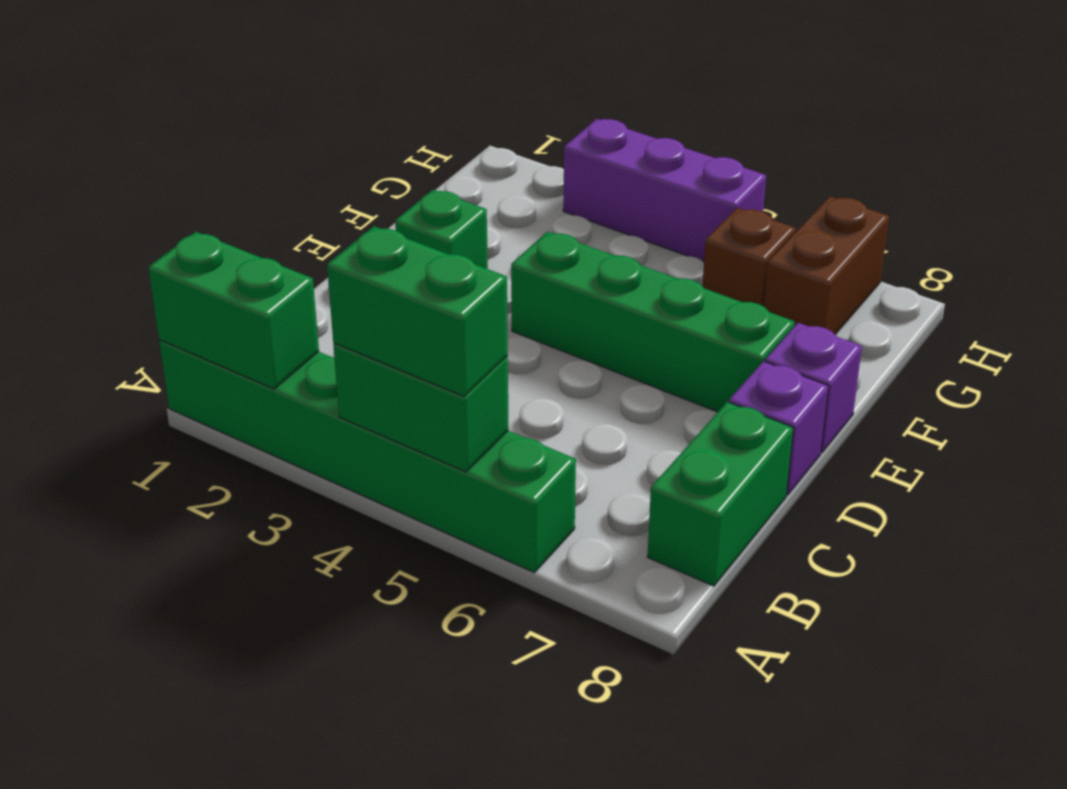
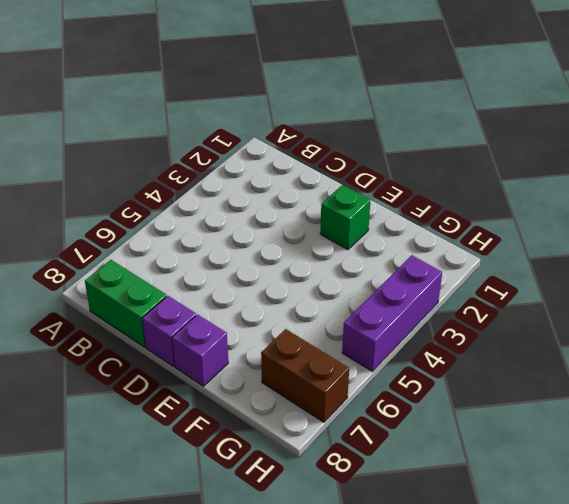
none -> green brick A1:A6 level 1
none -> green brick E4:E7 level 1
none -> brown brick G6 level 1

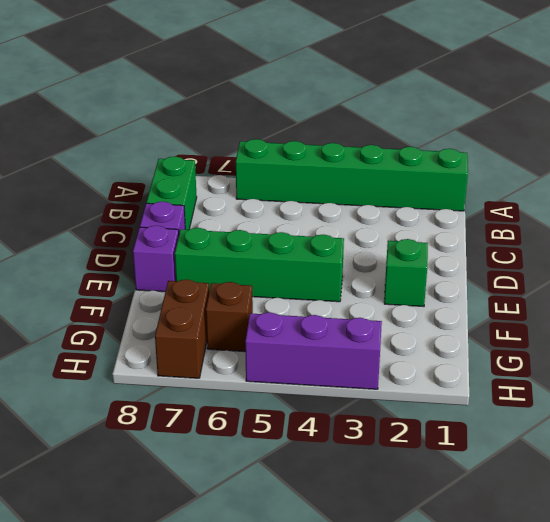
none -> green brick A1:A2 level 2
none -> green brick A4:A5 level 2
none -> green brick A4:A5 level 3

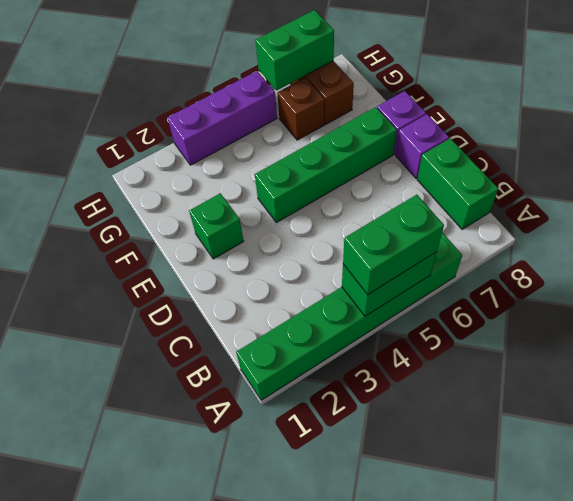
green brick H6:H7 level 2 -> green brick A1:A2 level 2

